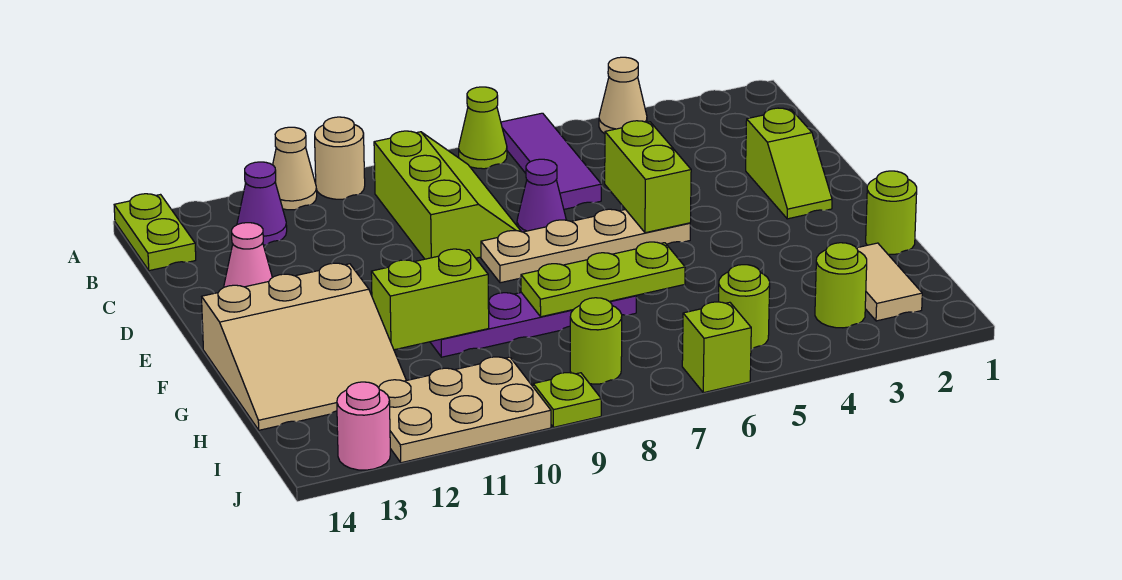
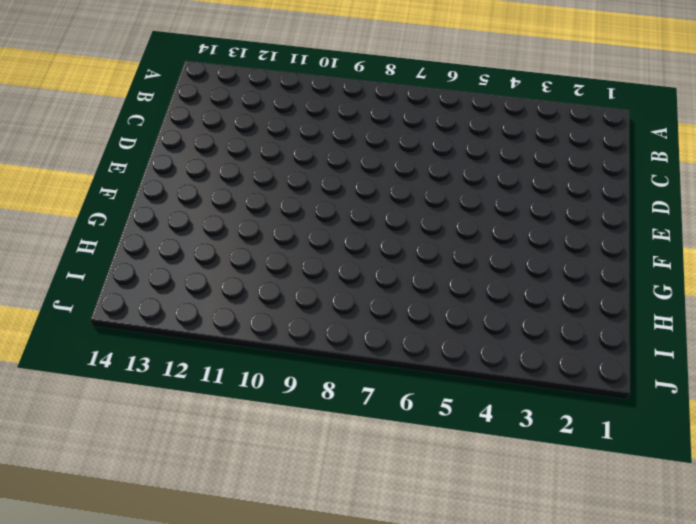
none -> tan cone A4 level 1
none -> purple tile A6:C6 level 1
none -> lime cone A7 level 1

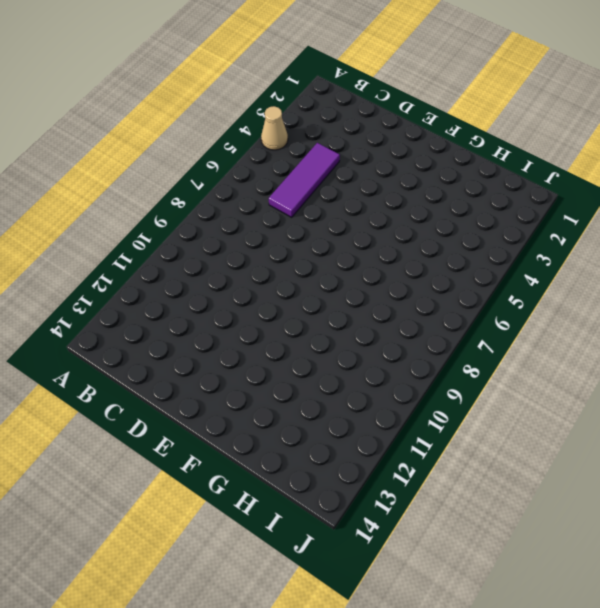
purple tile C4:C6 level 1 -> purple tile A6:C6 level 1
none -> lime cone A7 level 1
none -> tan round brick A10 level 1
none -> tan cone A11 level 1

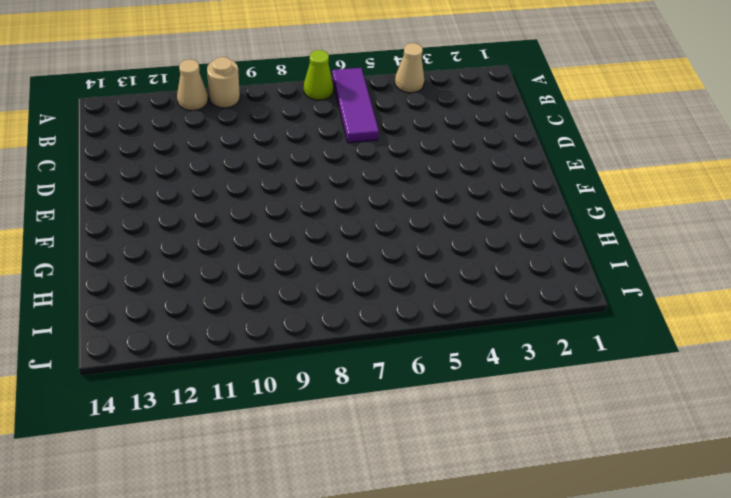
none -> lime plate A14:B14 level 1
none -> lime slope B8:D9 level 1 top 9
none -> purple cone B12 level 1

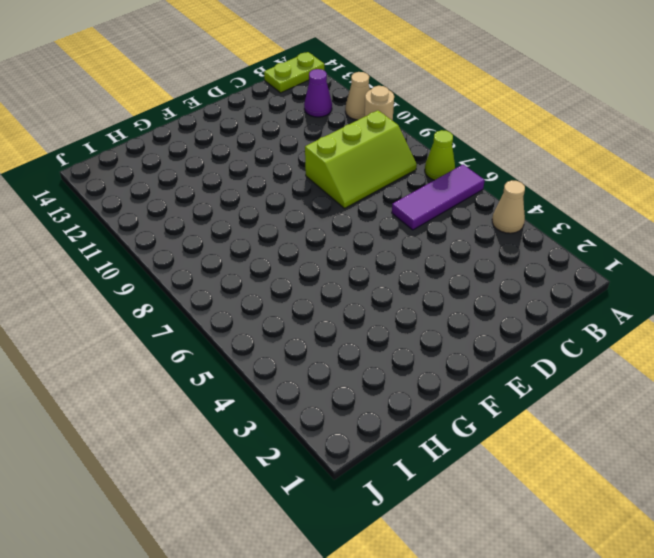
none -> lime slope D2:E2 level 1 top D
none -> purple cone D7 level 1
none -> pink cone D13 level 1

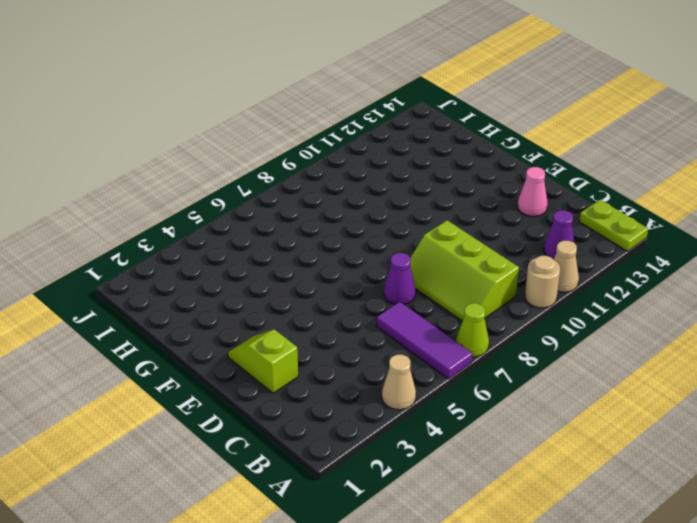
none -> tan plate E5:E8 level 1
none -> tan slope F12:H14 level 1 top F
none -> lime round brick G1 level 1

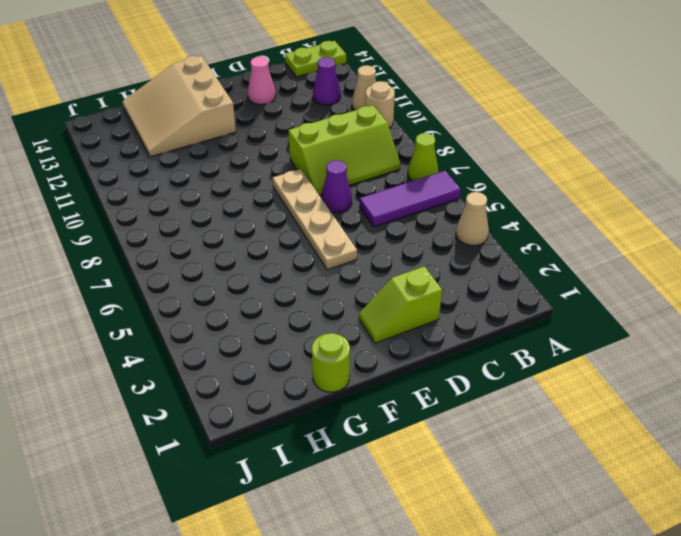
none -> purple plate G7:G10 level 1
none -> tan tile H2:I2 level 1
none -> lime round brick I3 level 1

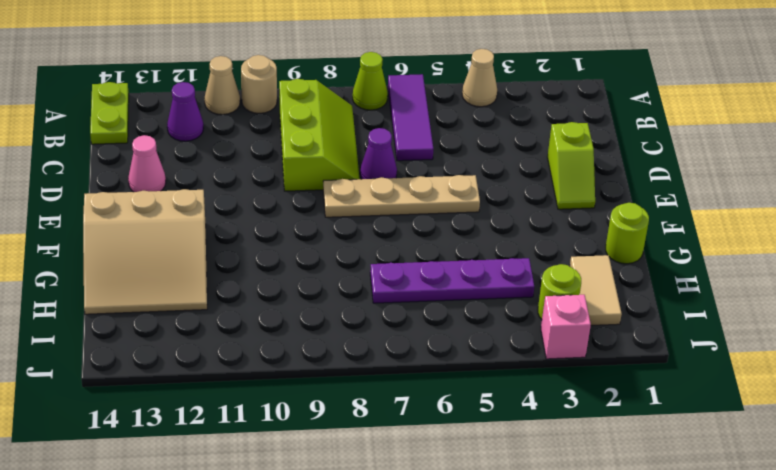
purple plate H4:H7 level 1 -> purple plate G7:G10 level 1
pink brick J3 level 1 -> none
none -> lime round brick I5 level 1
none -> lime round brick I8 level 1
none -> tan plate I10:J12 level 1

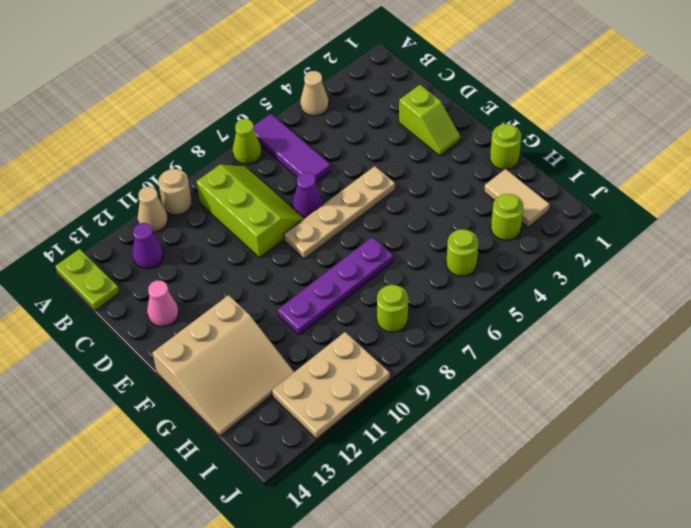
none -> lime brick J6 level 1
none -> lime plate J9 level 1
none -> pink round brick J13 level 1

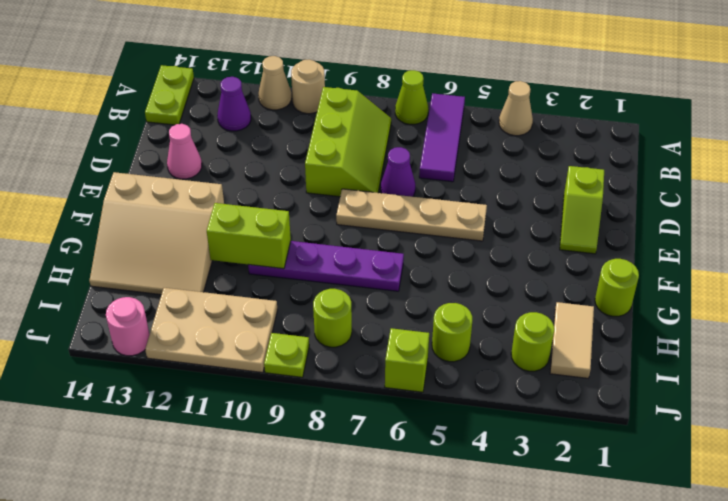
none -> lime brick D5:E5 level 2
none -> lime plate G6:G8 level 2

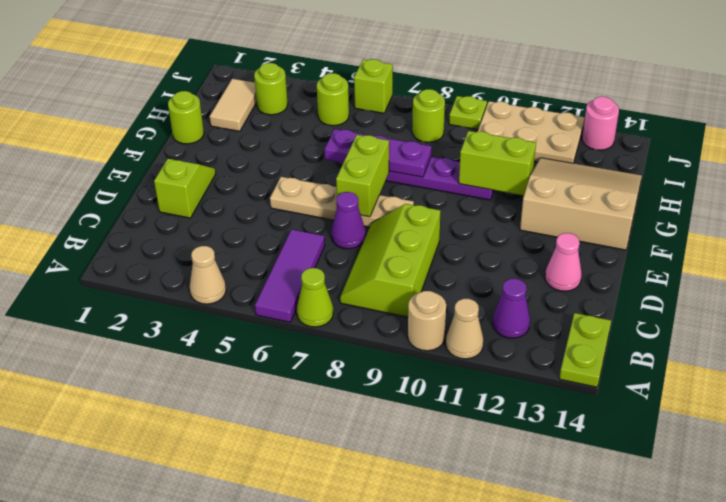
lime brick E7:F7 level 2 -> lime brick D5:E5 level 2
purple plate G6:G8 level 2 -> lime plate G6:G8 level 2

